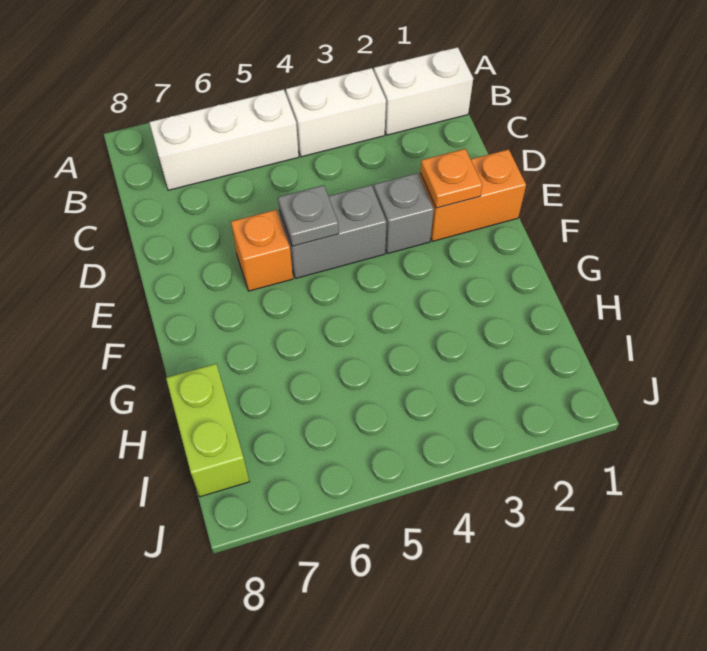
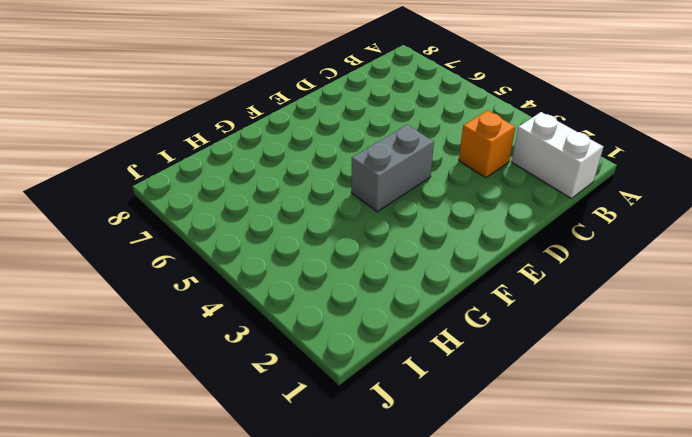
orange brick C3 level 1 -> orange brick E6 level 1
grey brick E4:F4 level 1 -> grey brick E4:E5 level 1
none -> white brick B3:B4 level 1
none -> white brick B5:B7 level 1

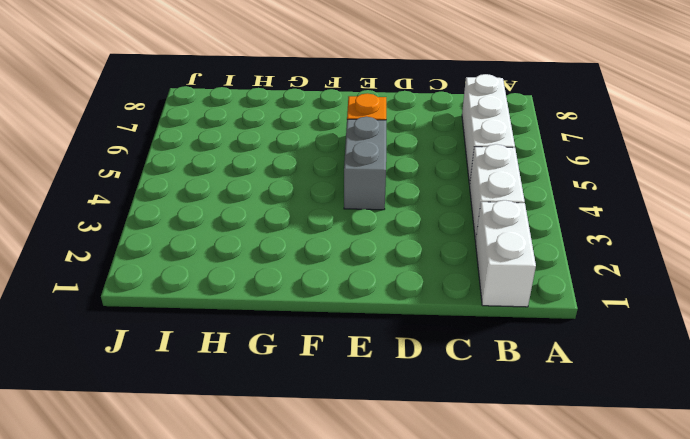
none -> orange brick E1:E2 level 1
none -> grey brick E3 level 1

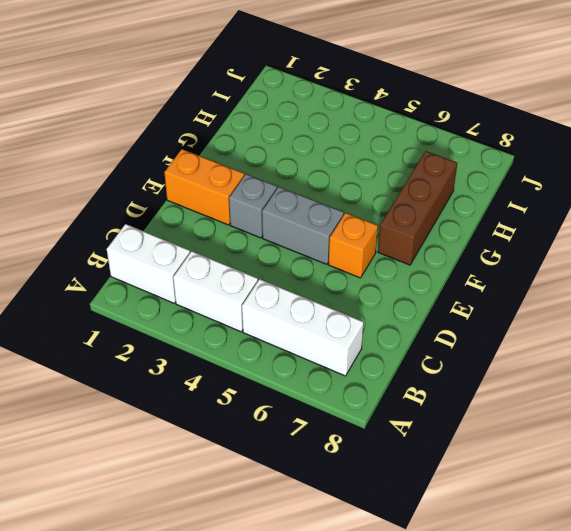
brown brick F7:H7 level 1 -> none
none -> lime brick H8:I8 level 1
none -> orange plate E2 level 2

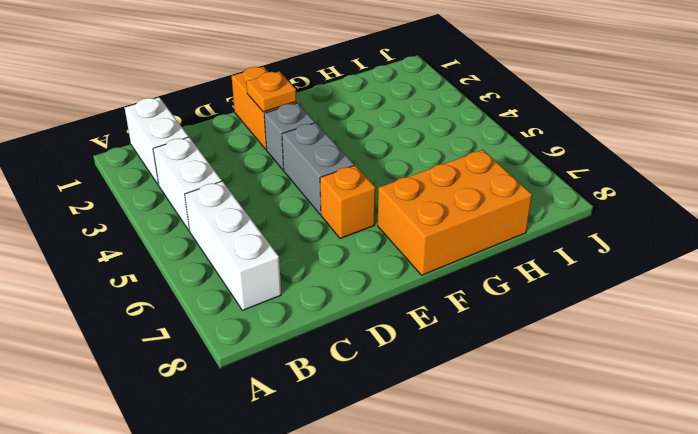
orange brick F7:H8 level 1 -> lime brick H8:I8 level 1
none -> grey plate E5 level 2

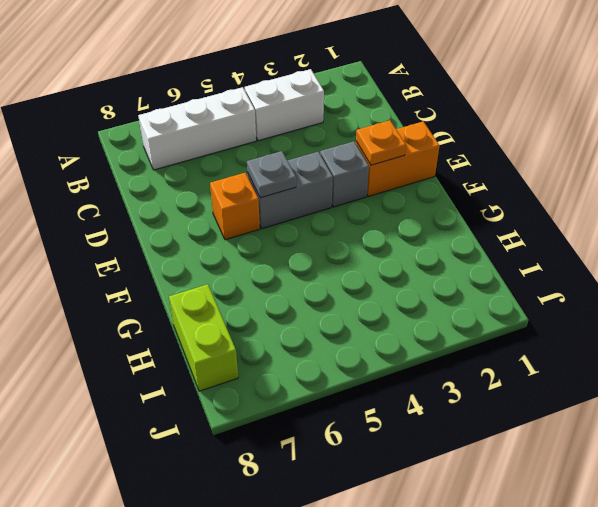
none -> white brick B1:B2 level 1

